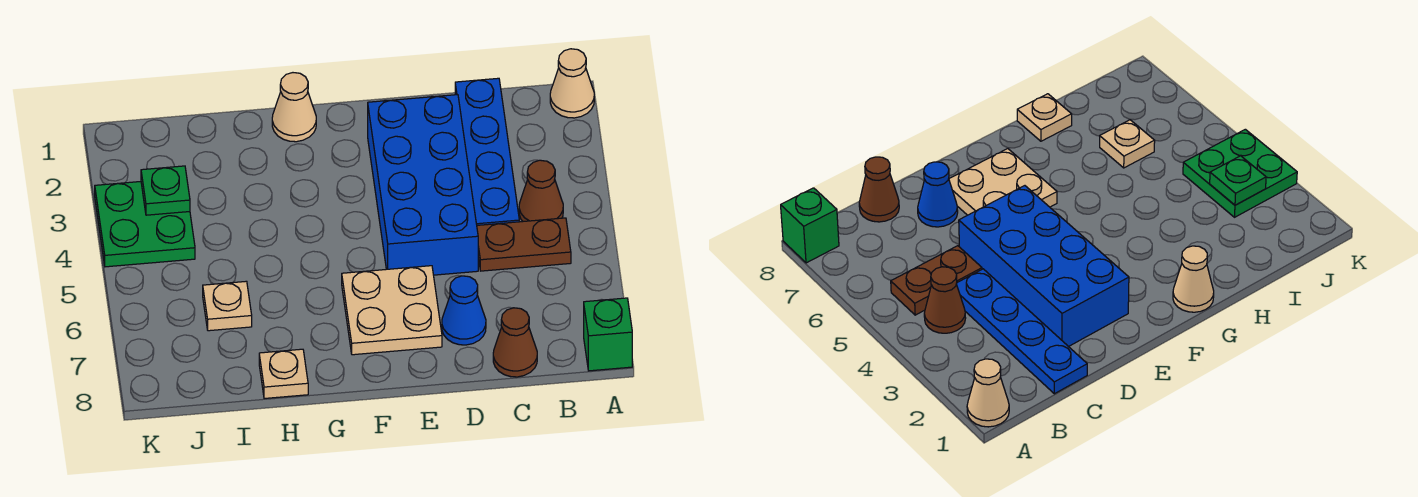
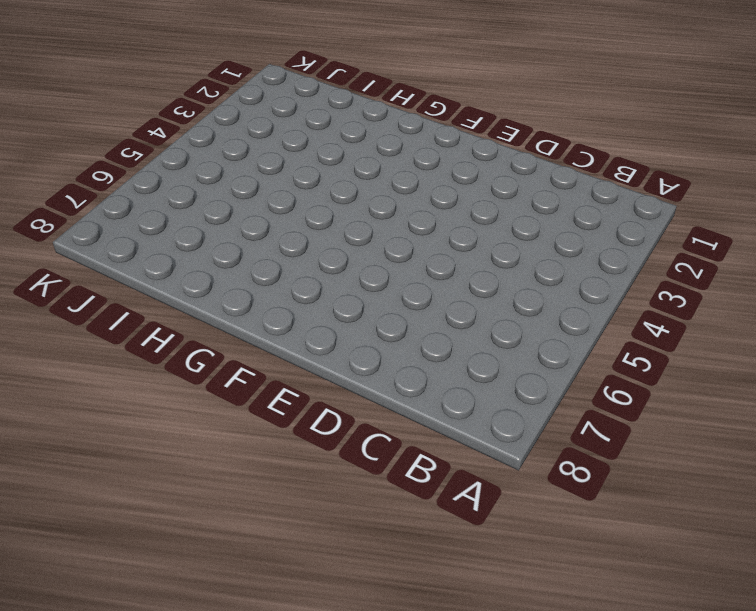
none -> tan cone A1 level 1
none -> green brick A8 level 1
none -> brown cone B4 level 1

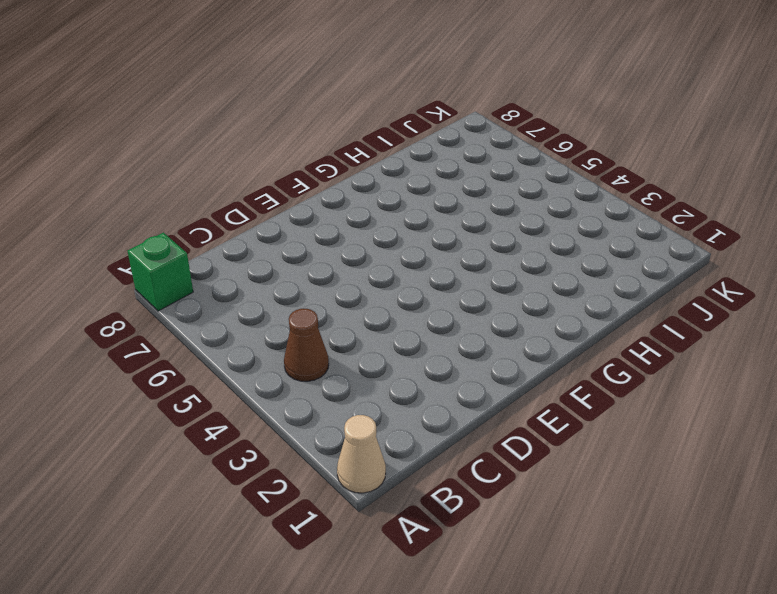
none -> brown plate B5:C5 level 1
none -> blue plate C1:C4 level 1
none -> brown cone C8 level 1

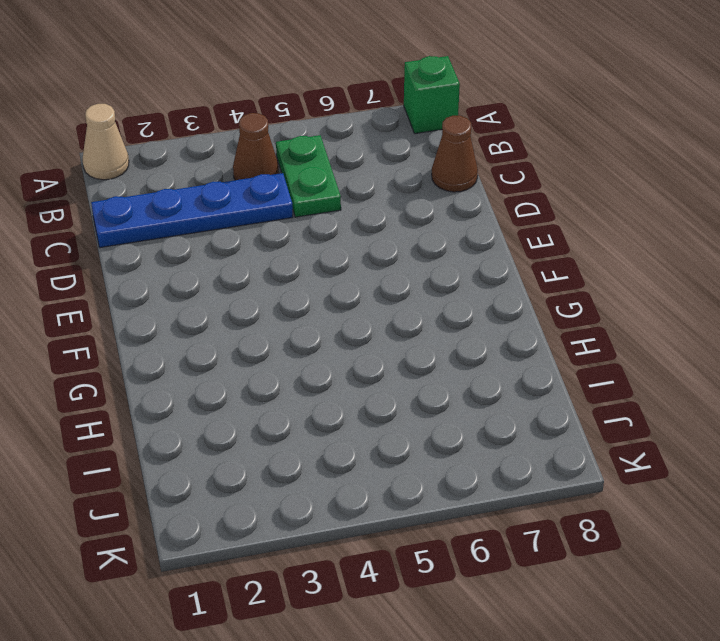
green plate B5:C5 level 1 -> brown plate B5:C5 level 1
none -> blue brick D2:E5 level 1
none -> blue cone D7 level 1
none -> tan plate E6:F7 level 1

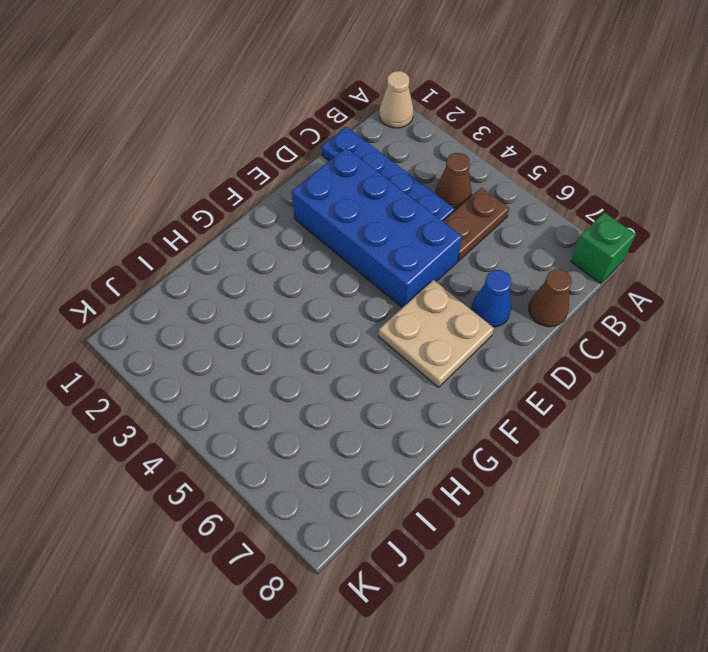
none -> tan cone G1 level 1
none -> tan plate H8 level 1
none -> tan plate I6 level 1

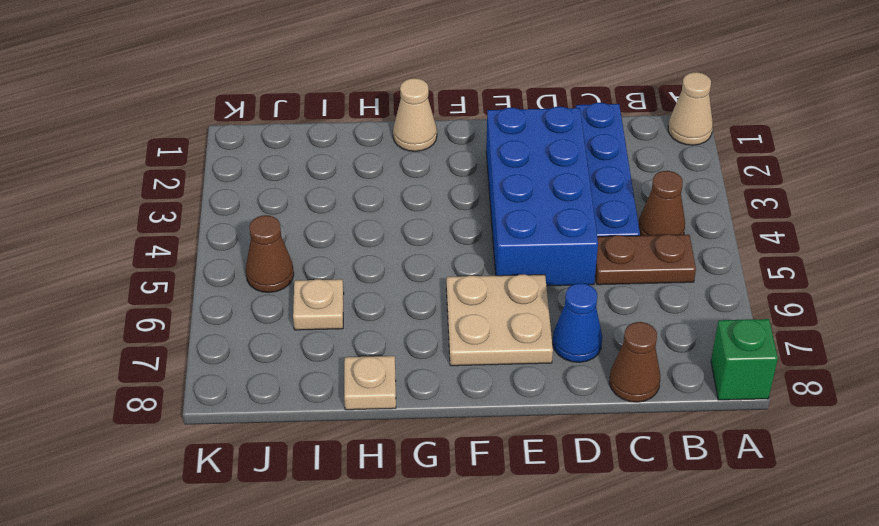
brown cone J5 level 1 -> none
none -> green plate J3:K4 level 1
none -> green plate J3 level 2

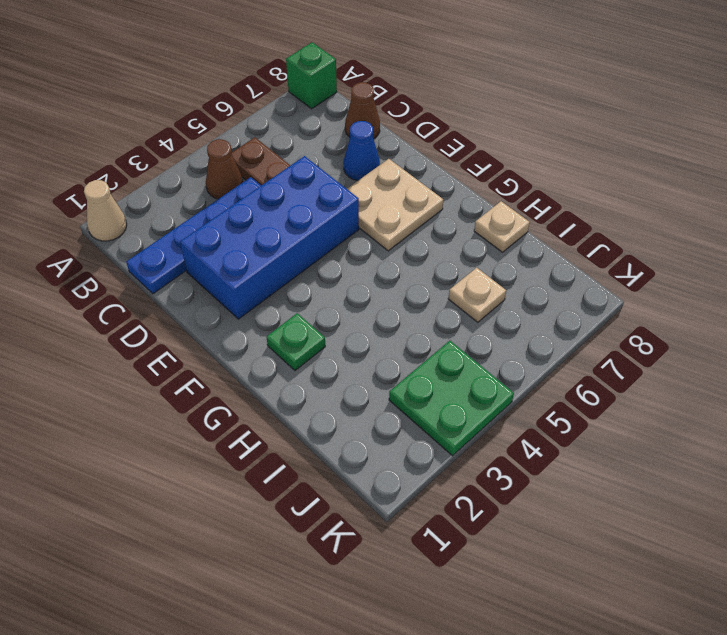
green plate G2 level 1 -> green plate J3 level 2
none -> tan cone G1 level 1

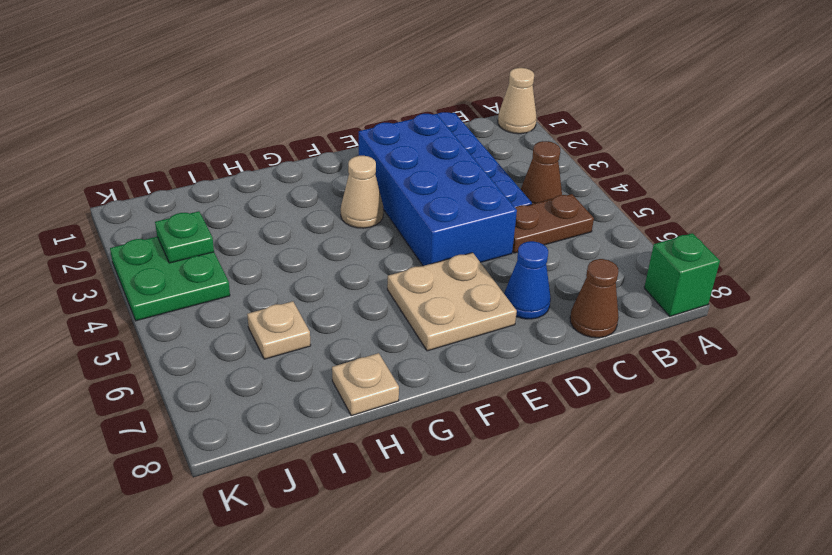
tan cone F3 level 1 -> tan cone G1 level 1

